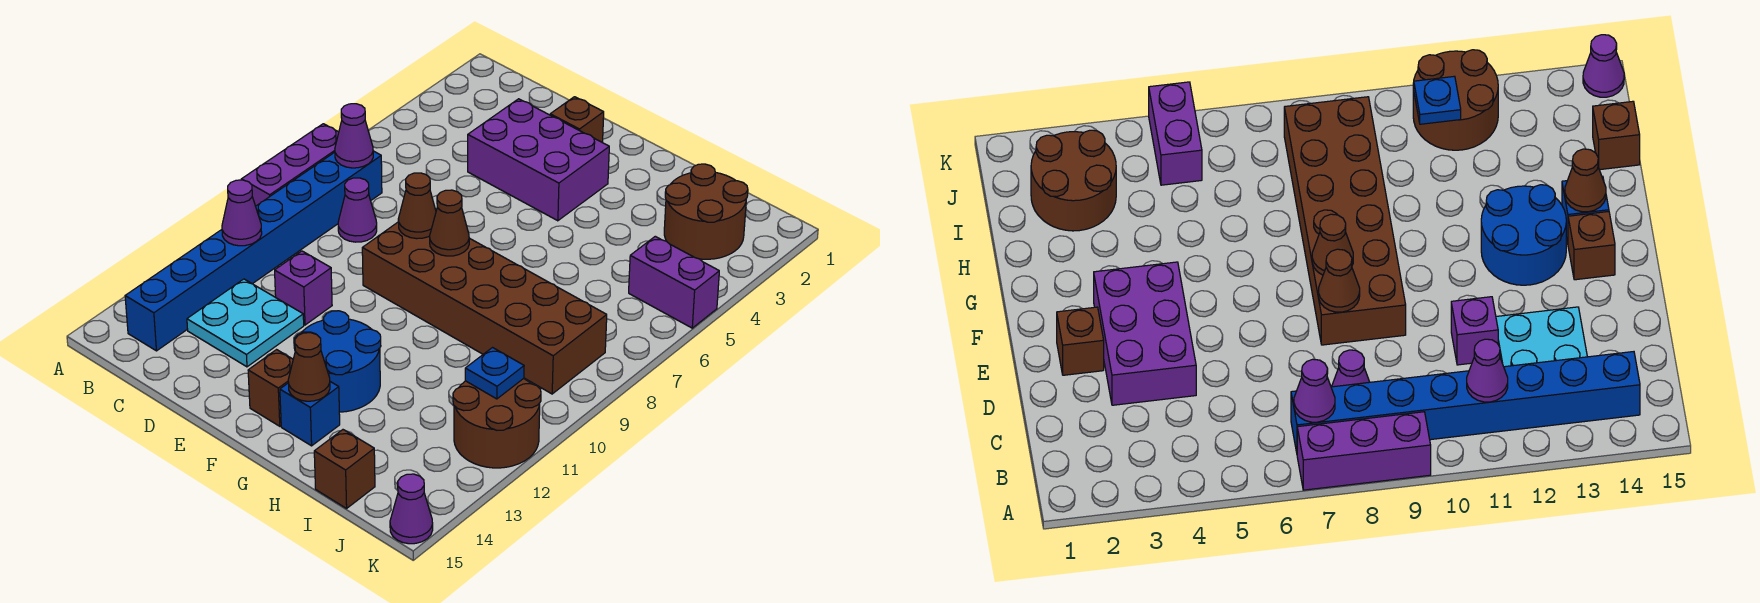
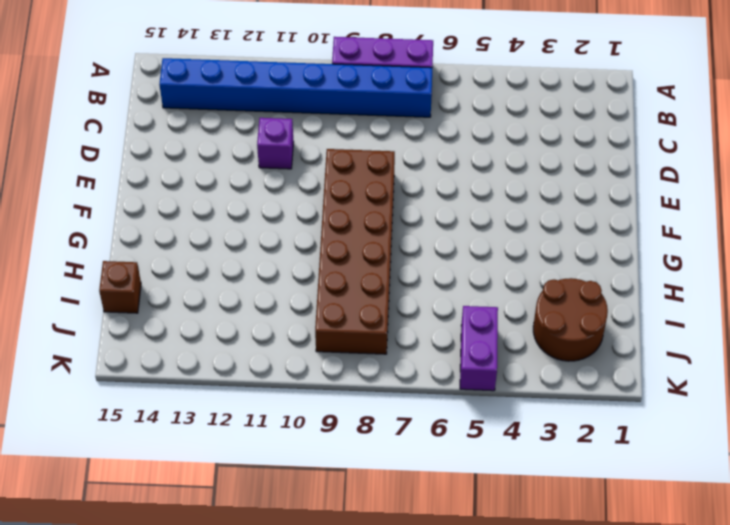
none -> purple cone C8 level 1
none -> cyan plate C12:D13 level 1
none -> purple brick D3:F4 level 1

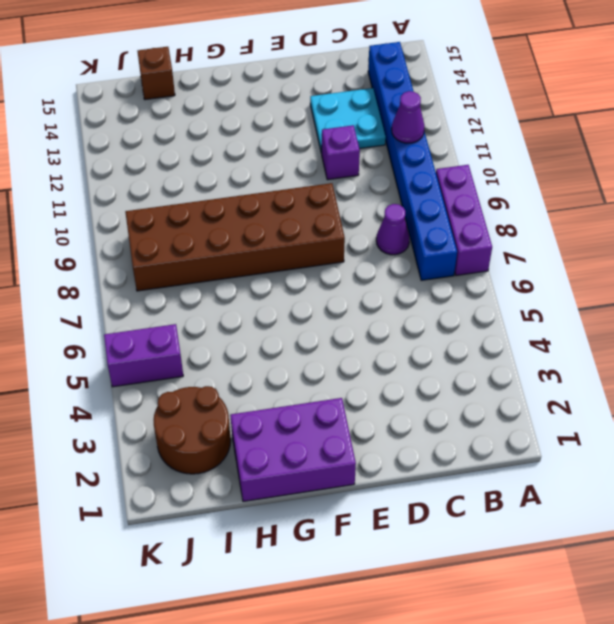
purple brick F1:H2 level 1 -> purple brick D3:F4 level 1
none -> brown brick E2 level 1
none -> blue round brick F12:G13 level 1
none -> brown brick F14 level 1

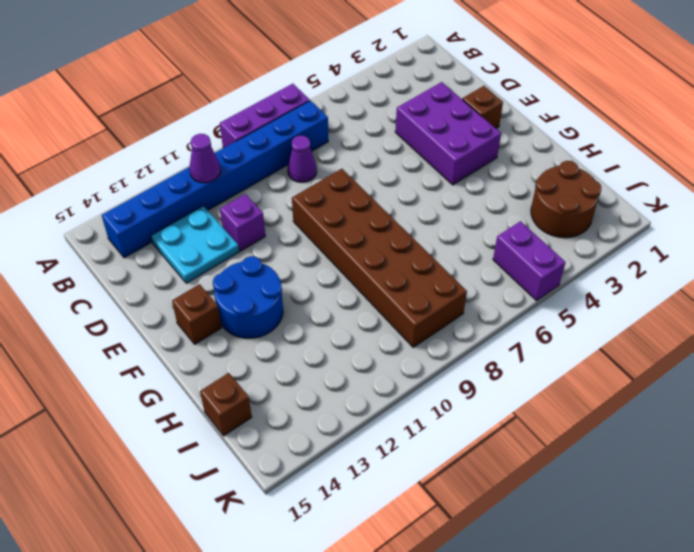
none -> blue brick G14 level 1
none -> brown round brick J11:K12 level 1
none -> purple cone K15 level 1

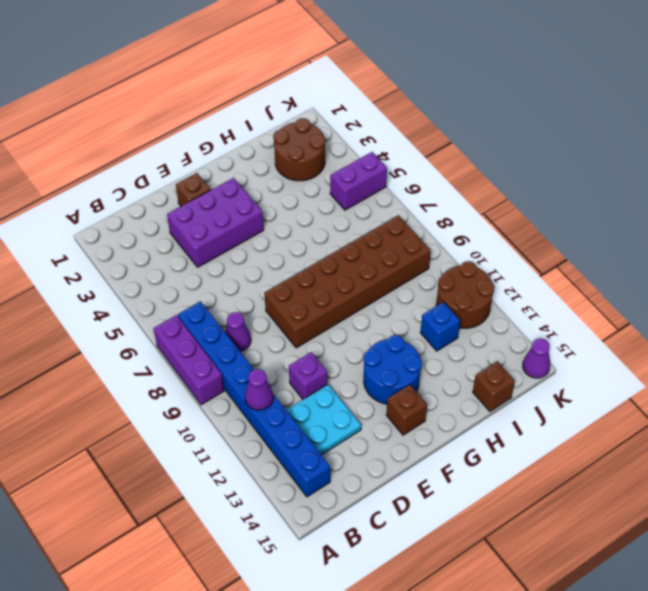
blue brick I12 level 1 -> blue brick G14 level 1
none -> purple cone B7 level 2
none -> brown cone E8 level 2
none -> brown cone F8 level 2

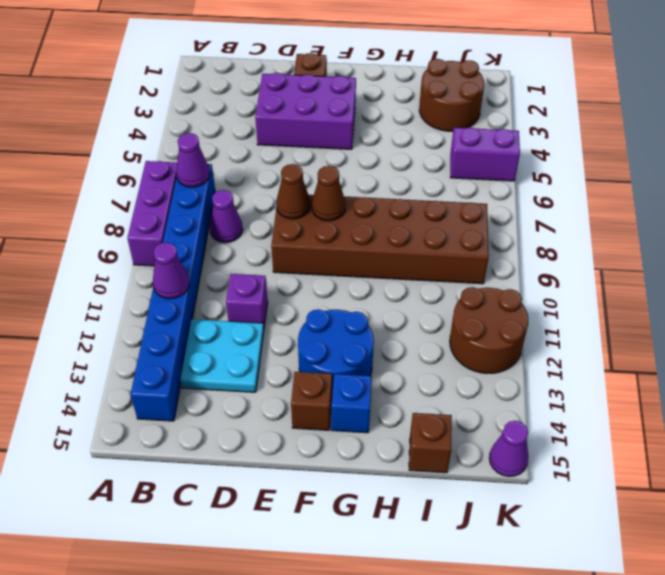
none -> brown cone G14 level 2
none -> blue plate J11 level 2

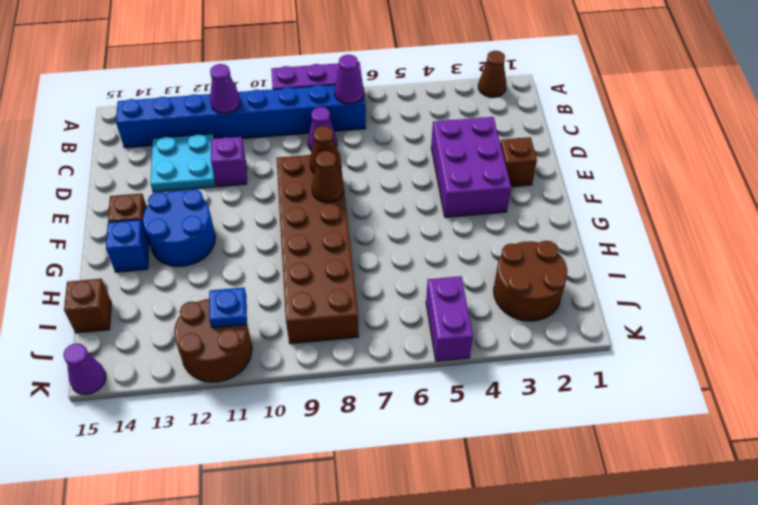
brown cone A2 level 1 -> brown cone G14 level 2

